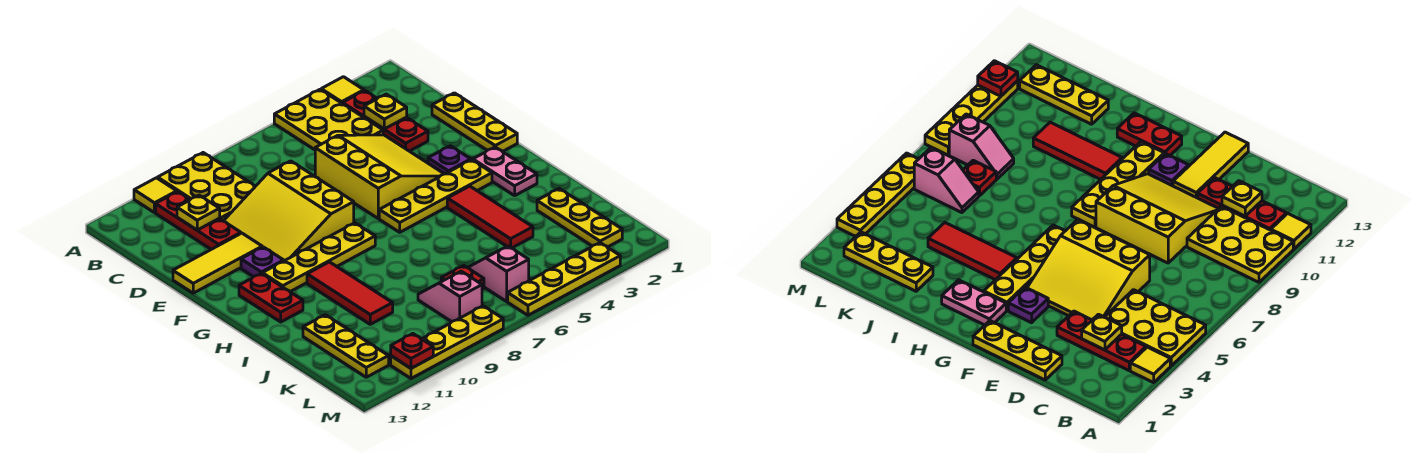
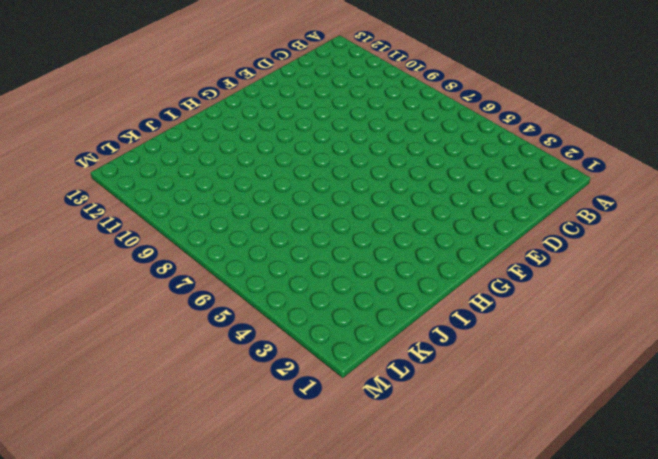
none -> yellow tile A3 level 1
none -> yellow plate A4:C5 level 1
none -> yellow plate A9:C10 level 1

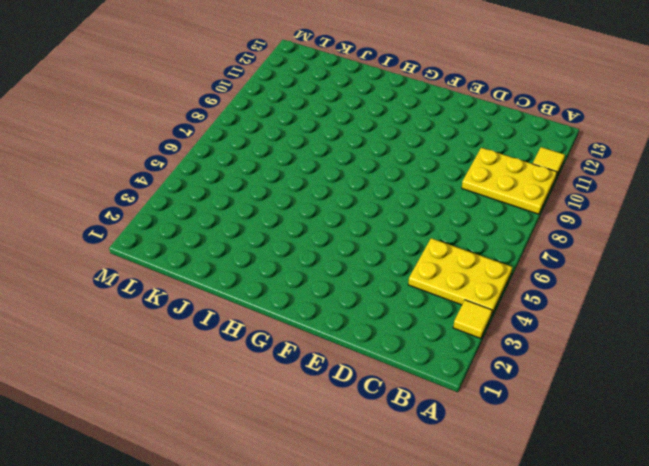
none -> red plate B3:D3 level 1
none -> red plate B11:D11 level 1
none -> yellow plate D1:F1 level 1

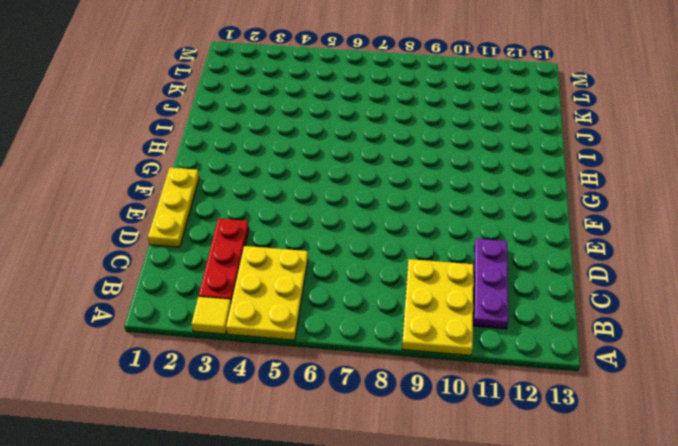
purple plate B11:D11 level 1 -> red plate B11:D11 level 1
none -> yellow tile A11 level 1
none -> yellow slope D4:F6 level 1 top 6
none -> yellow slope D8:F10 level 1 top 8

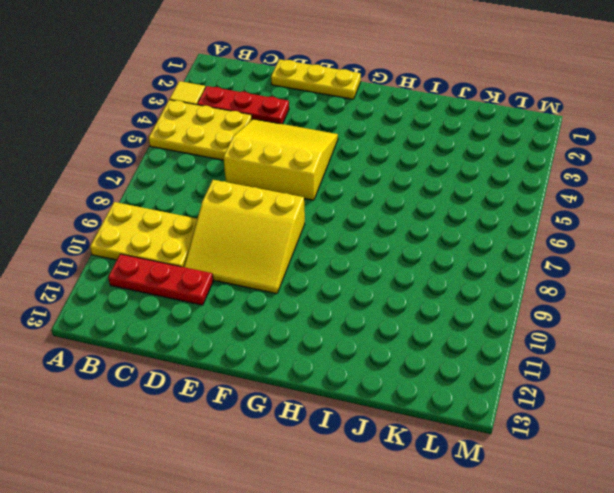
none -> yellow tile A11 level 1
none -> yellow tile E11:E13 level 1
none -> purple plate F3 level 1

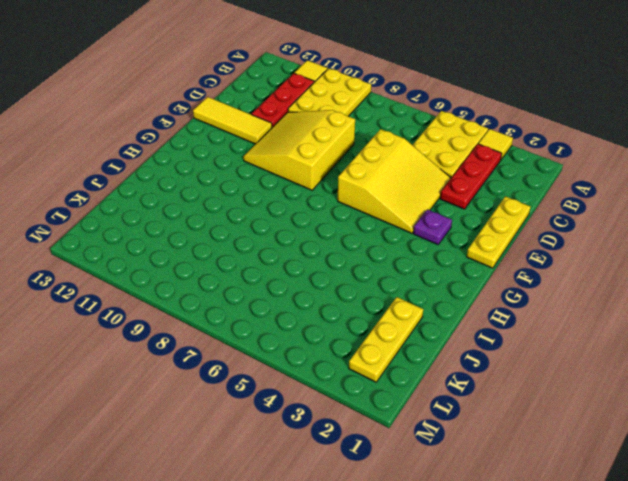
none -> purple plate F11 level 1
none -> pink plate G2:H2 level 1
none -> yellow plate G3:G6 level 1

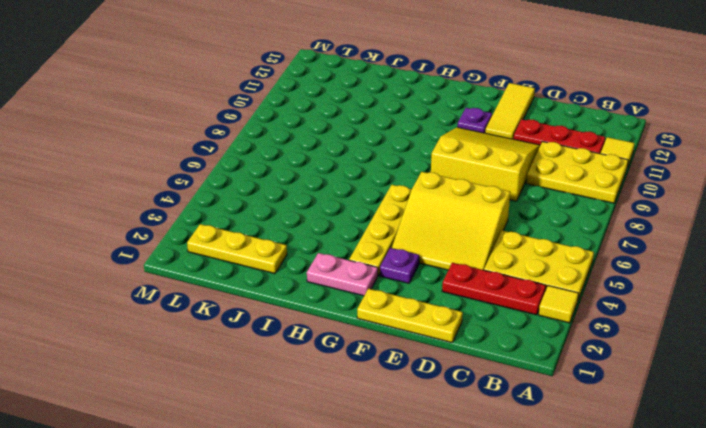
none -> yellow plate G8:G11 level 1
none -> red plate G12:H12 level 1
none -> red tile H4:J4 level 1

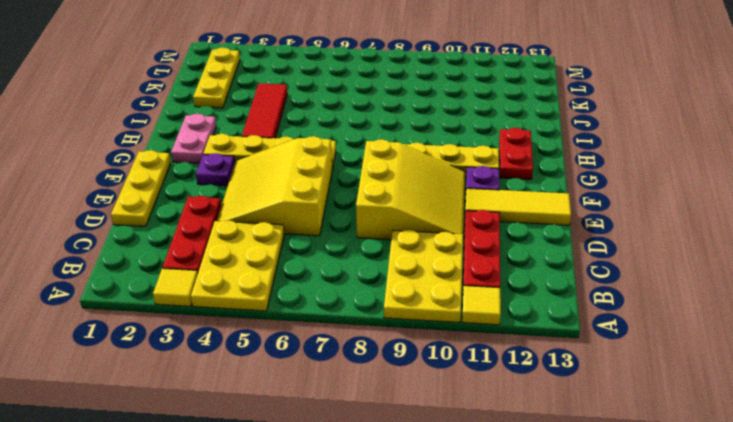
none -> red tile H10:J10 level 1
none -> yellow plate J12:L12 level 1
none -> pink slope K6:L6 level 1 top L

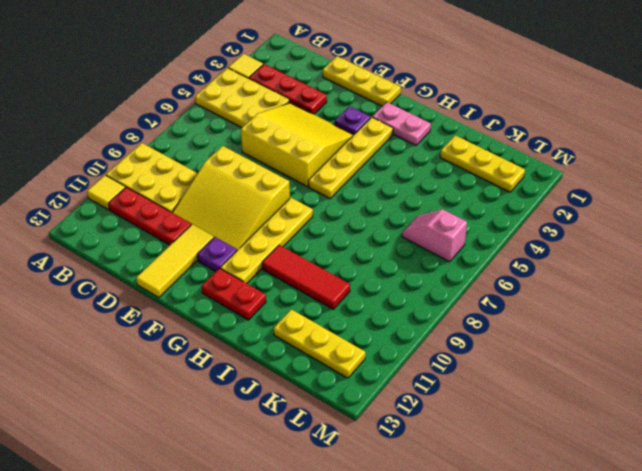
none -> red tile H4:J4 level 1
none -> red plate K7 level 1
none -> pink slope K8:L8 level 1 top L

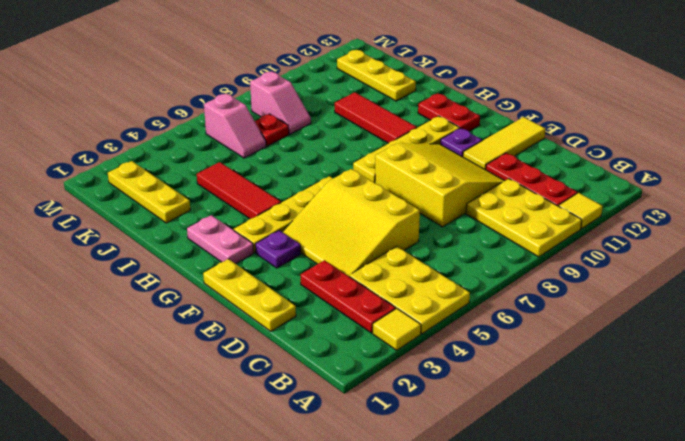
none -> yellow plate M3:M6 level 1
none -> yellow plate M8:M11 level 1
none -> yellow plate C3 level 2

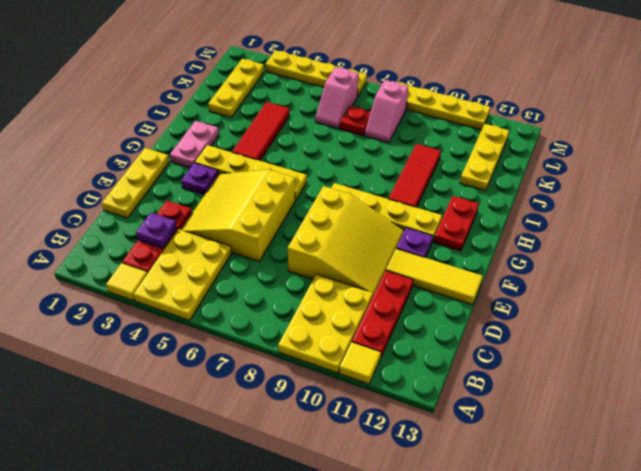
purple plate C3 level 2 -> yellow plate C3 level 2
none -> yellow plate C11 level 2
none -> red plate M11 level 2

